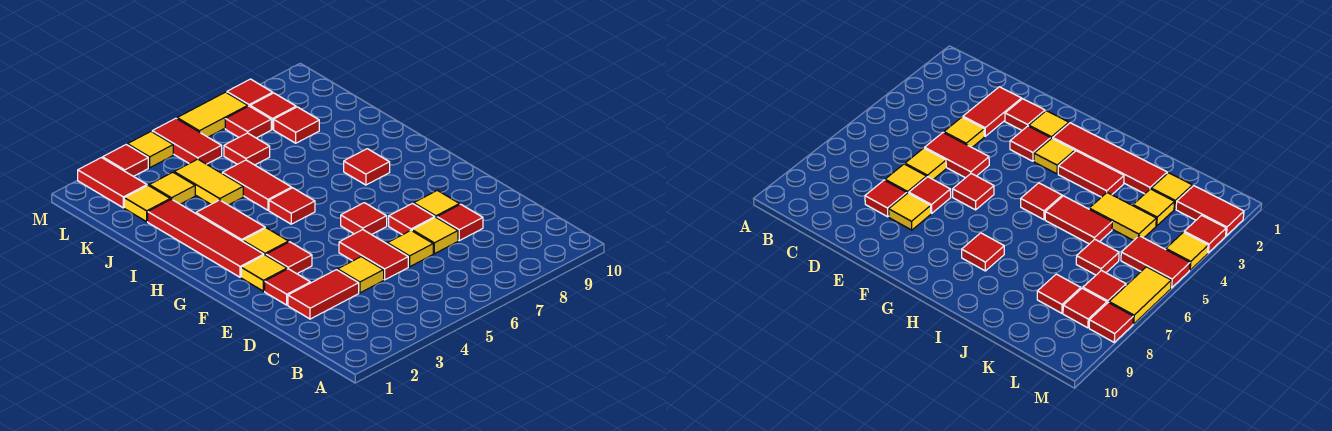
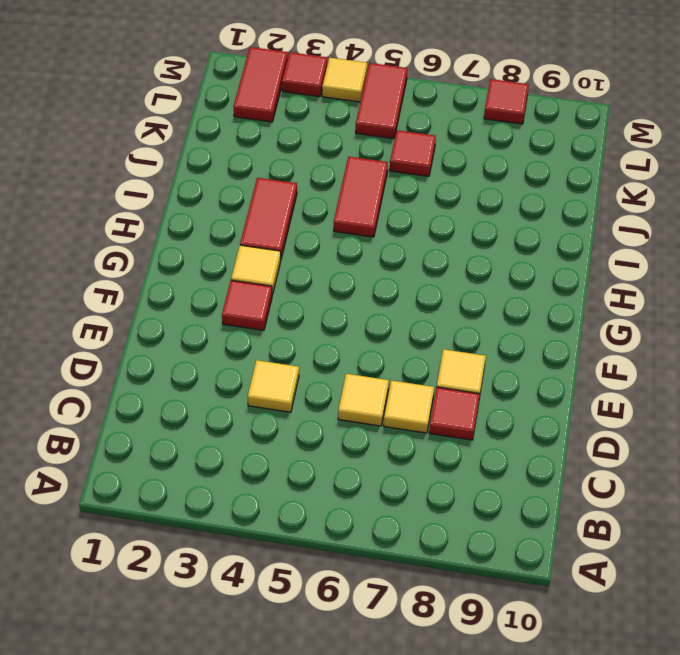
none -> red tile D2:D3 level 1
none -> red tile D5:E5 level 1
none -> red tile E2 level 1
none -> red tile E7 level 1

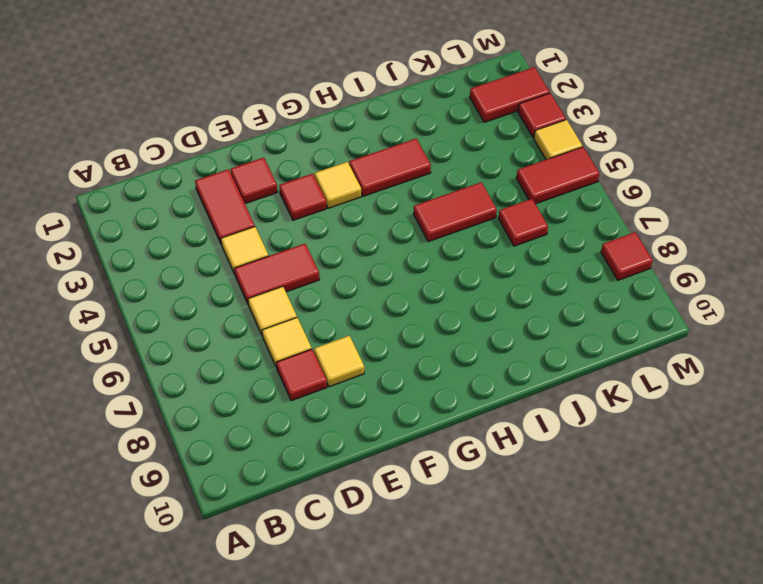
none -> red tile E7 level 1
none -> yellow tile F2 level 1
none -> red tile F6 level 1
none -> red tile G2:J2 level 1

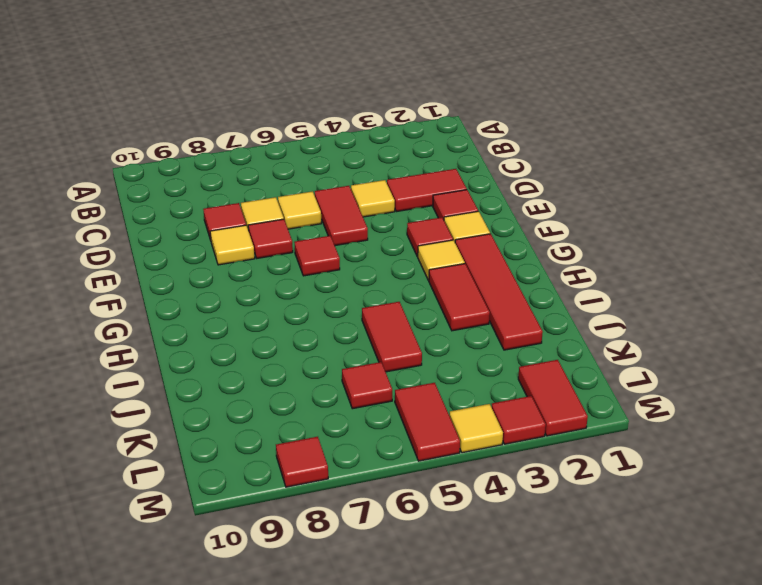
none -> red tile H5 level 1
none -> red tile H8 level 1
none -> yellow tile J4:K4 level 1
none -> yellow tile K2 level 1

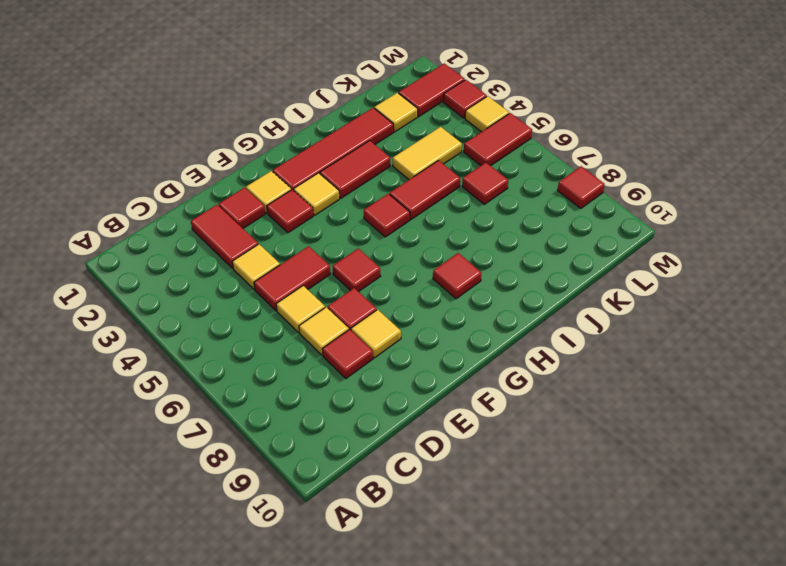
none -> yellow tile K3 level 1
none -> red tile K8 level 1
none -> red tile L7 level 1
none -> red tile L8 level 1

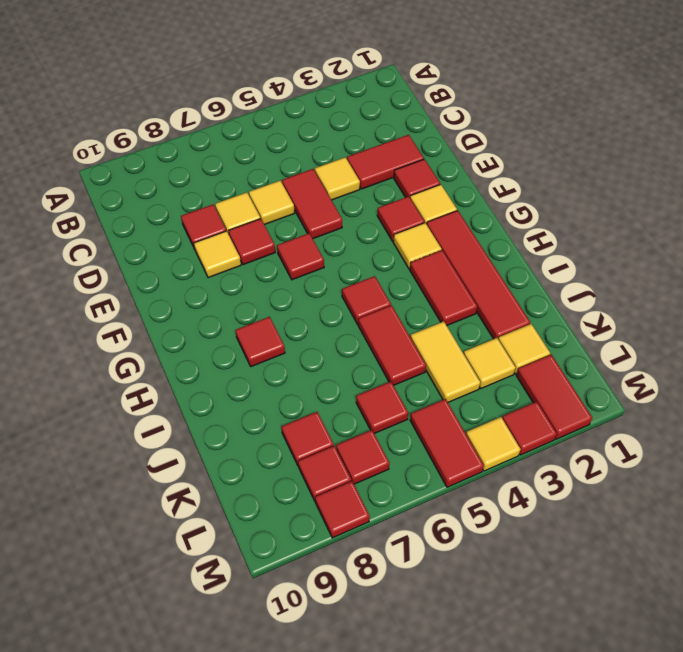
none -> yellow tile M6:M7 level 1

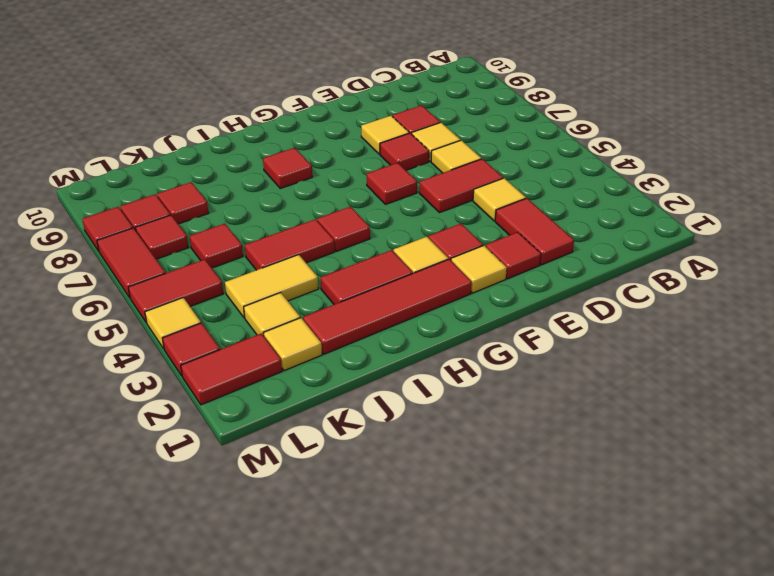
red tile M6:M7 level 1 -> yellow tile M6:M7 level 1

